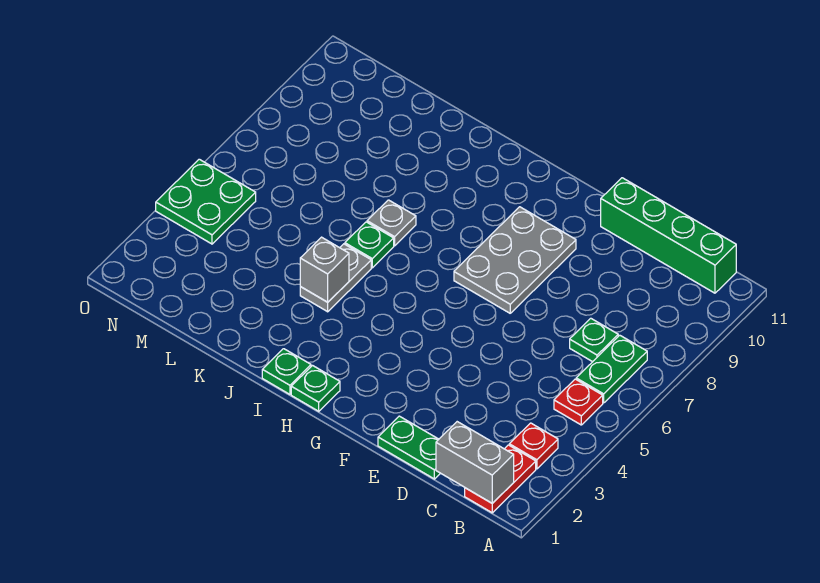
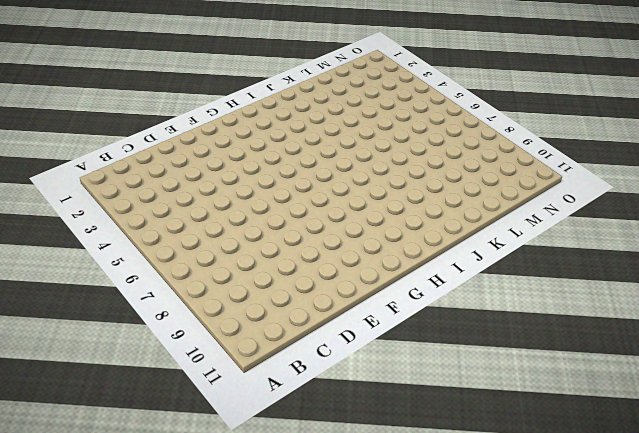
none -> red plate B1:B2 level 1
none -> red plate B3 level 1
none -> red plate B5 level 1

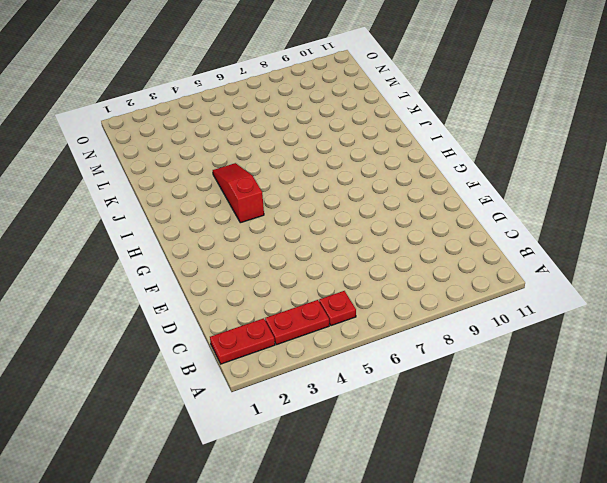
red plate B3:B4 level 1 -> red plate B3 level 1
red slope H4:J4 level 1 top H -> grey plate J4:J5 level 1
none -> green plate B6:B7 level 1
none -> green brick B11:E11 level 1
none -> green plate C7 level 1

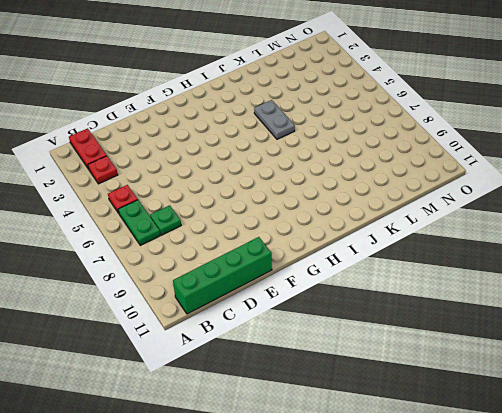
none -> green plate D1:E1 level 1
none -> grey plate F7:G9 level 1
none -> green plate H1 level 1

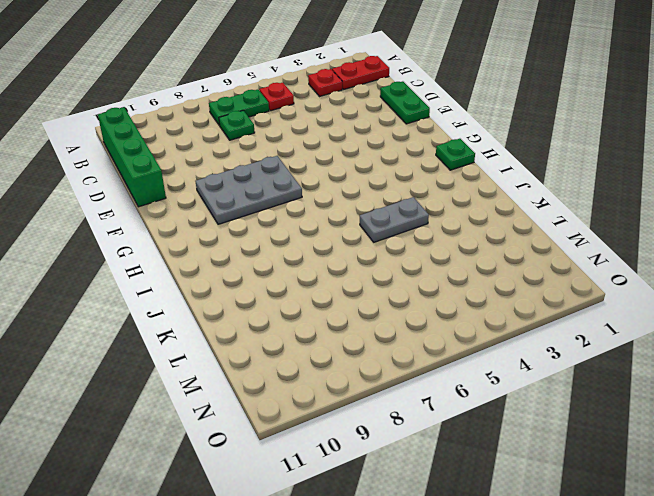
none -> green plate I1 level 1
none -> green plate J6 level 1
none -> grey plate J7 level 1

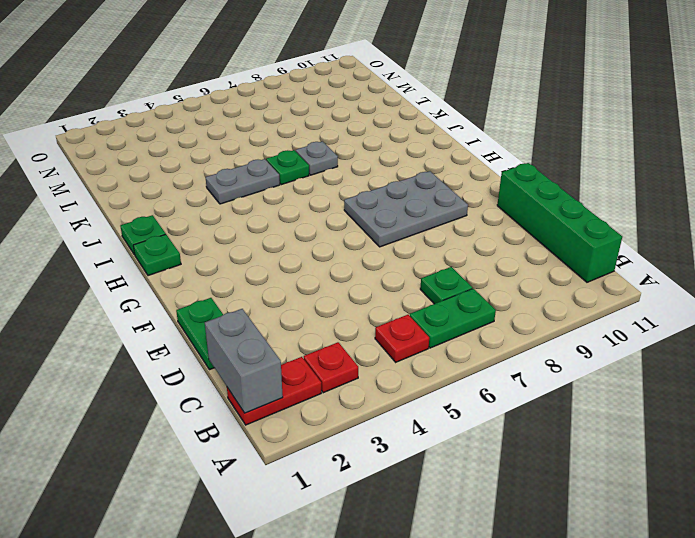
none -> green plate N4:O5 level 1
none -> grey brick J4 level 2

